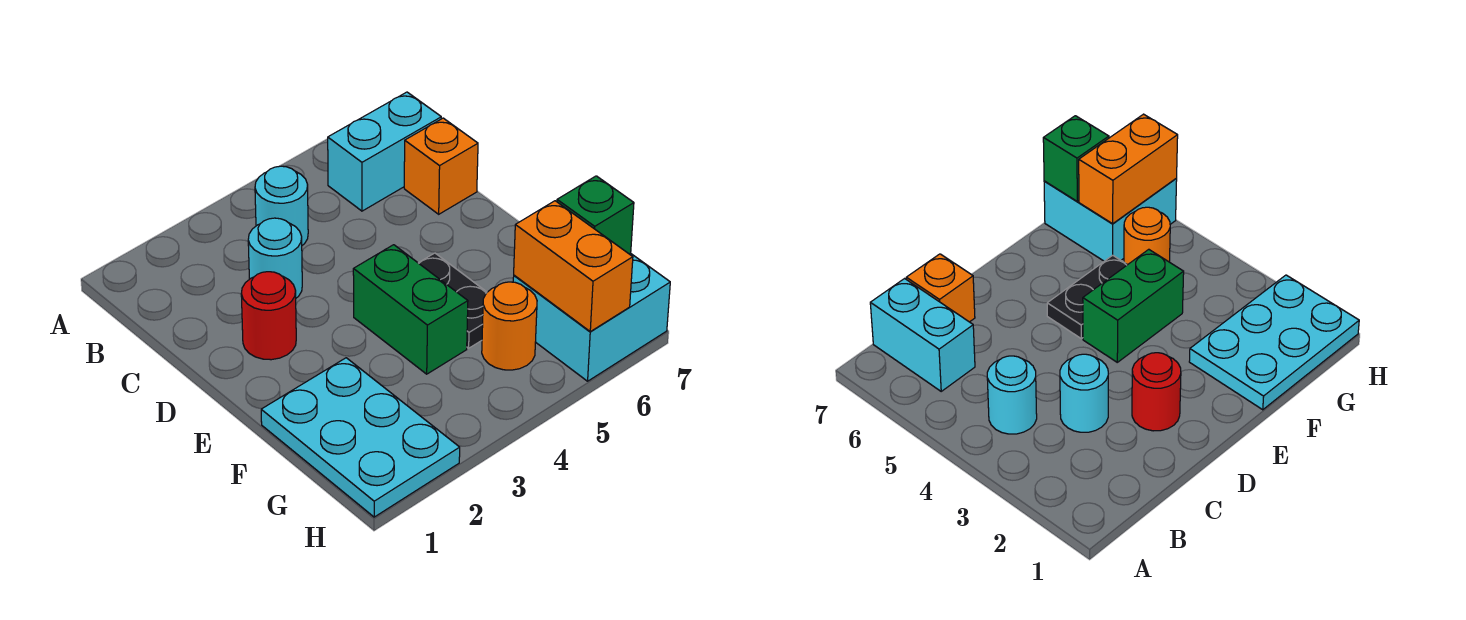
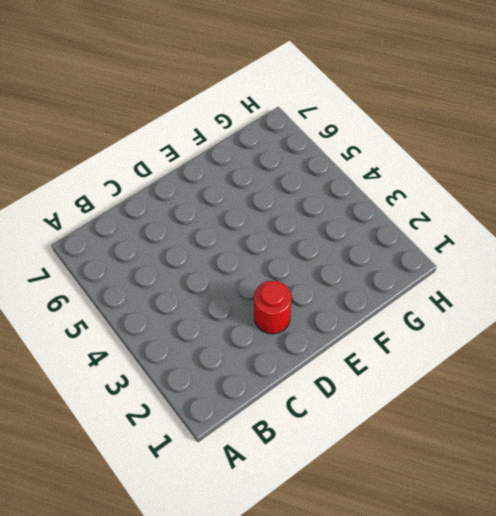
none -> cyan round brick B4 level 1
none -> cyan brick B6:B7 level 1
none -> cyan round brick C3 level 1

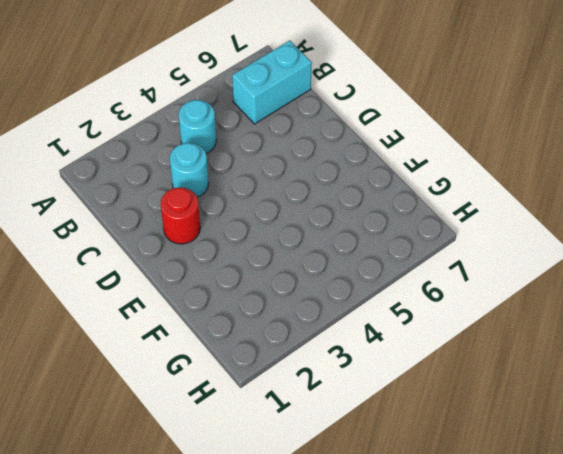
none -> orange brick C7 level 1
none -> green brick E4:F4 level 1
none -> black plate E5:F5 level 1

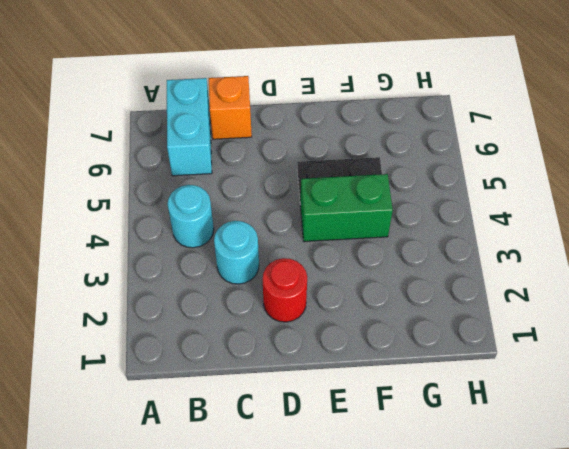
none -> cyan plate F1:H2 level 1
none -> orange round brick G5 level 1
none -> cyan brick G6:H7 level 1

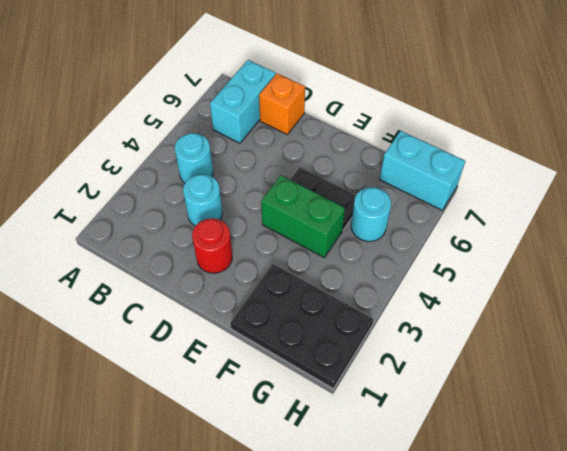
black plate F1:H2 level 1 -> cyan plate F1:H2 level 1
cyan round brick G5 level 1 -> orange round brick G5 level 1
cyan brick G7:H7 level 1 -> cyan brick G6:H7 level 1
none -> orange brick G6:H6 level 2
none -> green brick G7 level 2

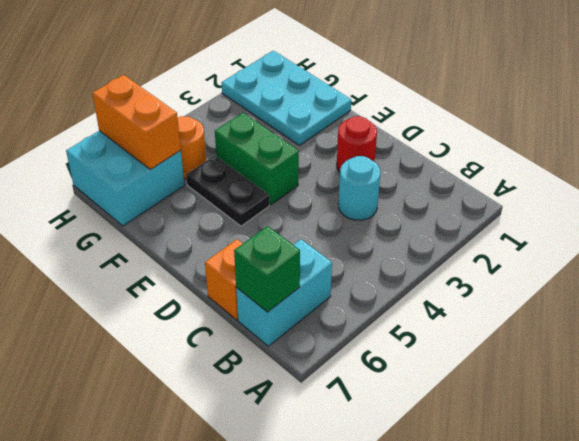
green brick B7 level 2 -> green brick G7 level 2
none -> cyan round brick B4 level 1

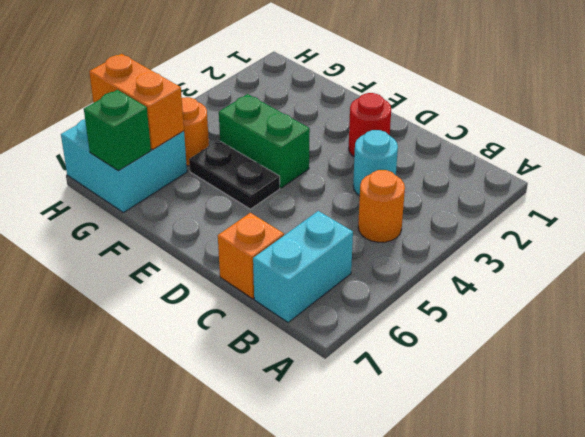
orange round brick B4 level 1 -> cyan round brick B4 level 1
none -> cyan plate F1:H2 level 1

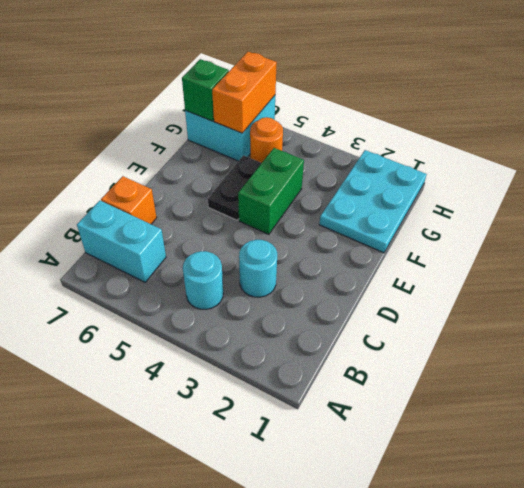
none -> red round brick D2 level 1

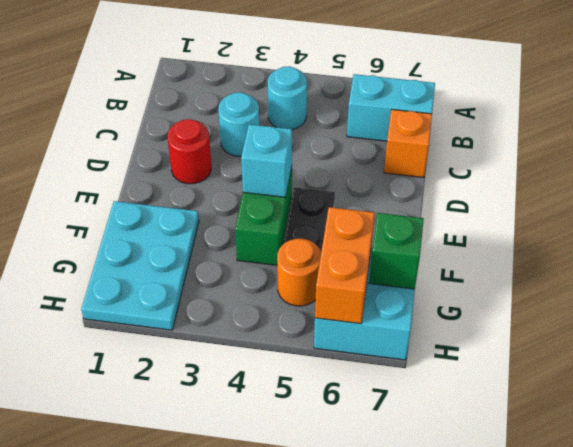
cyan brick E4 level 2 -> none

